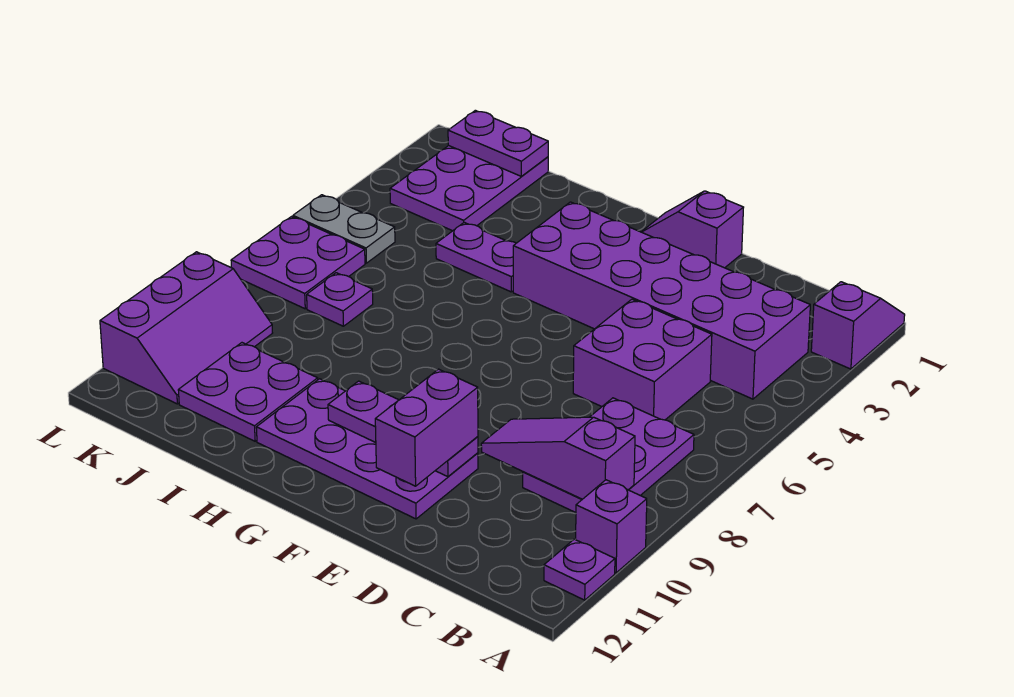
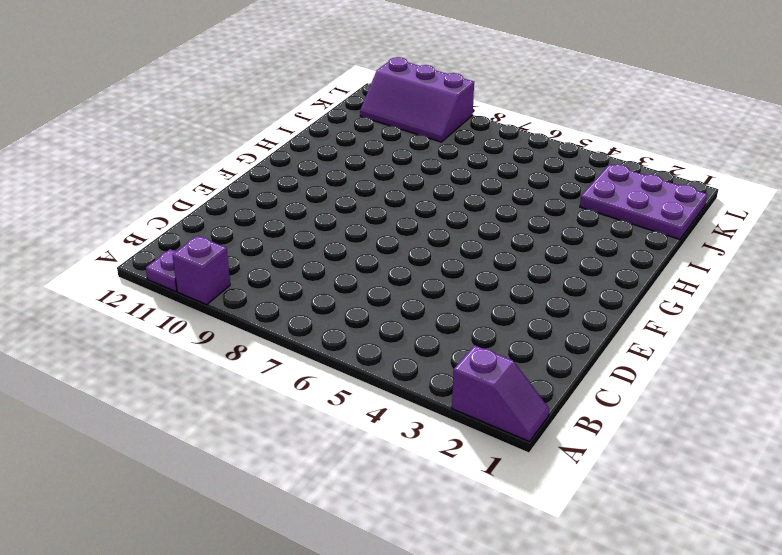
none -> purple brick B3:G4 level 1
none -> purple plate B7:C9 level 1
none -> purple brick C5:D6 level 1

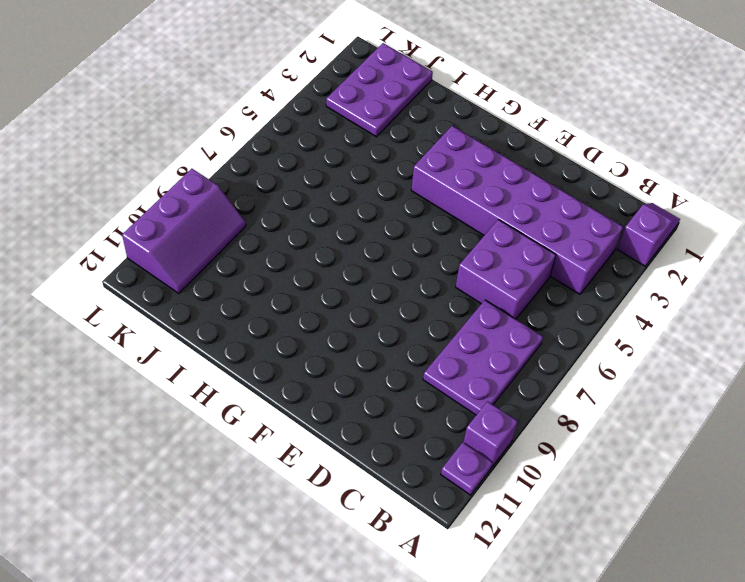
none -> purple slope E1:F1 level 1 top E
none -> purple plate E10:H11 level 1
none -> purple plate H4:I4 level 1

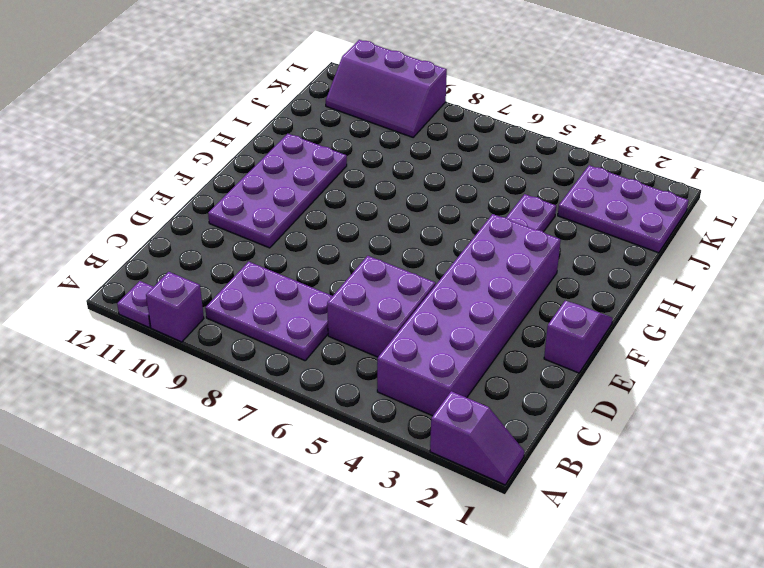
none -> purple plate I10:J11 level 1
none -> purple plate J7 level 1
none -> grey plate K5:L5 level 1

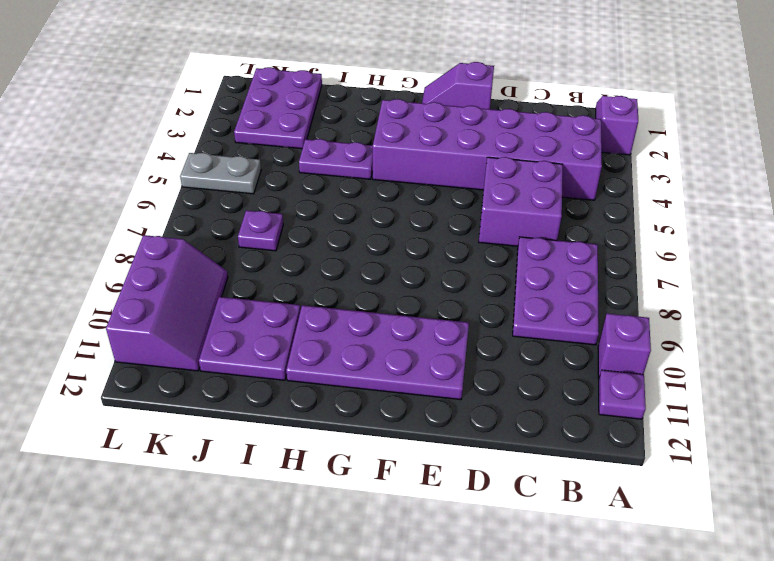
none -> purple plate K6:L7 level 1
none -> purple slope B9:D9 level 2 top B
none -> purple plate E10:G10 level 2

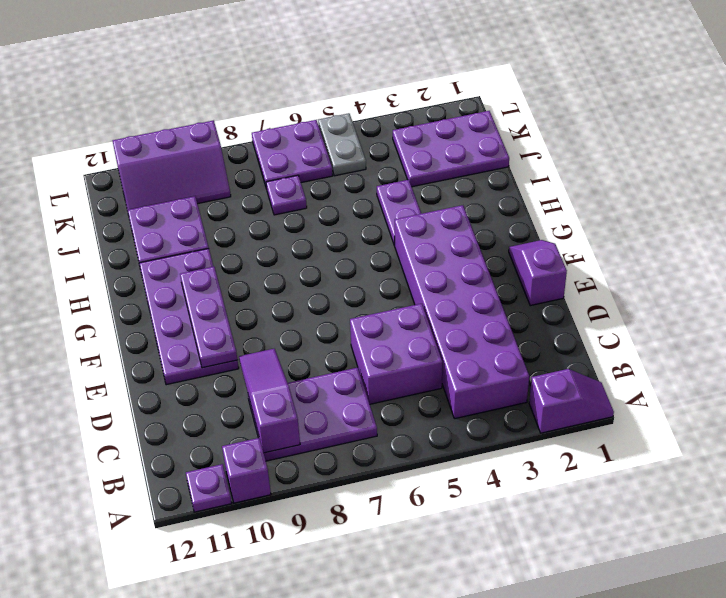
none -> purple plate J1:K1 level 2
none -> purple brick E10:E11 level 3

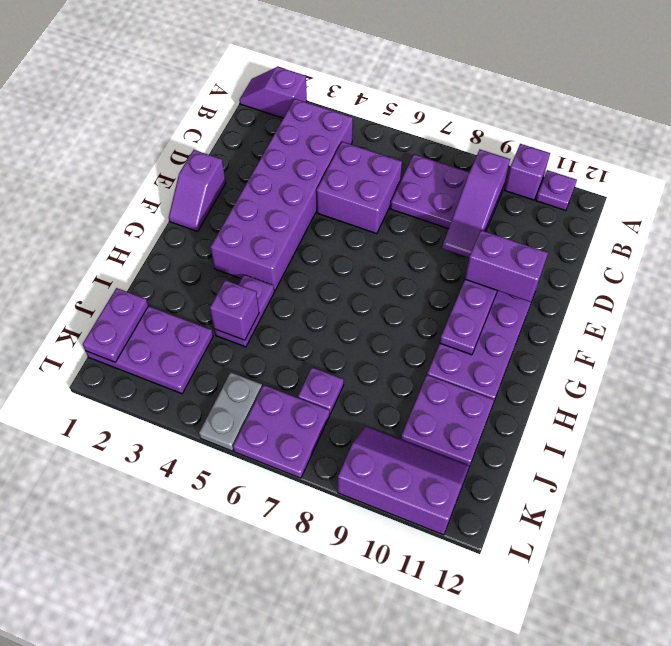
purple brick I4 level 2 -> none

